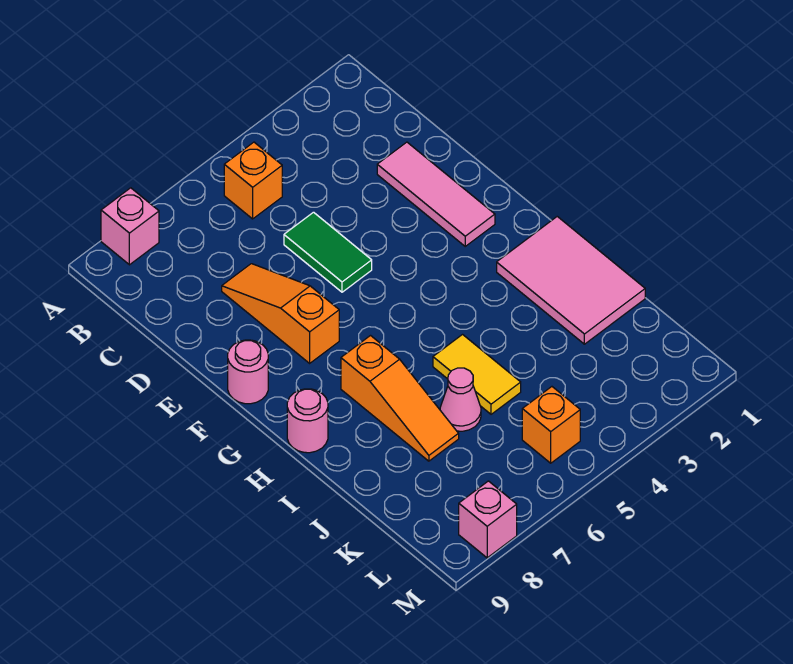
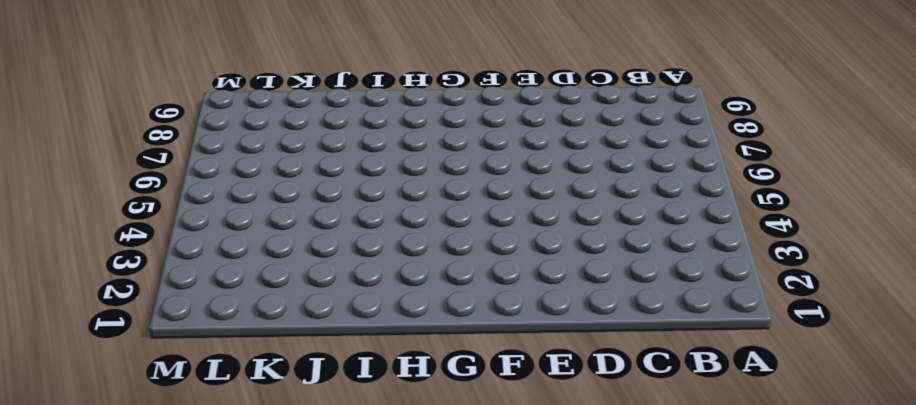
none -> pink brick A8 level 1
none -> orange brick B5 level 1
none -> pink tile D2:F2 level 1

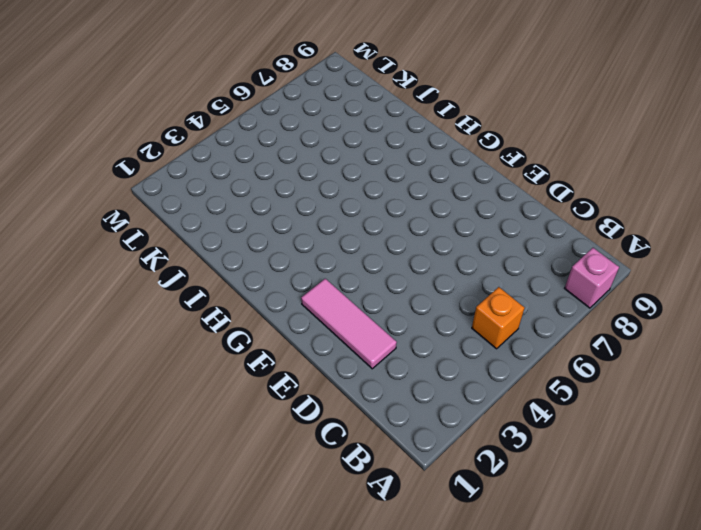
none -> green tile D5:E5 level 1
none -> orange slope D7:F7 level 1 top F
none -> pink round brick F9 level 1

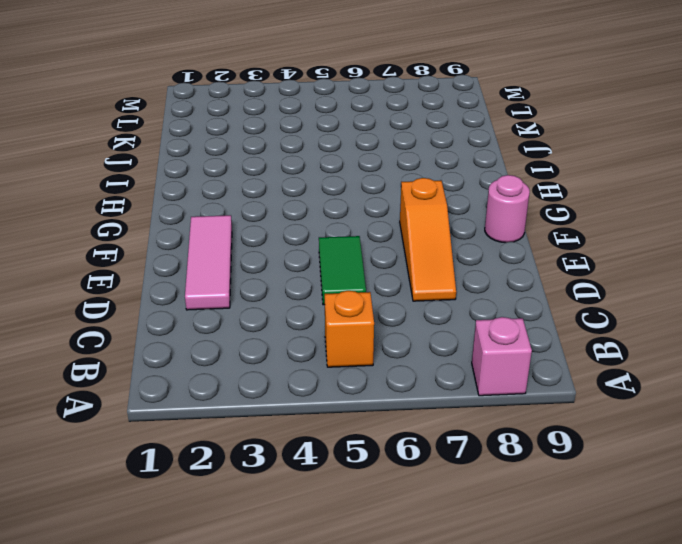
none -> pink tile H1:J2 level 1
none -> orange slope H7:J7 level 1 top H
none -> pink round brick H9 level 1

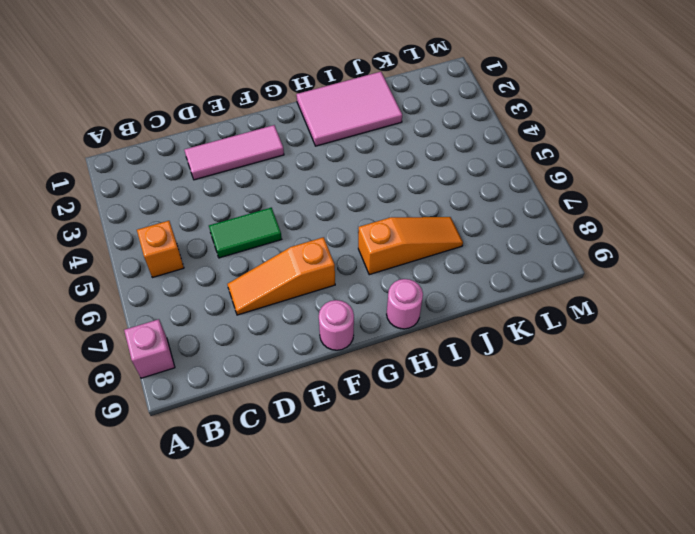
none -> yellow tile I5:J5 level 1
none -> pink cone J6 level 1
none -> orange brick L5 level 1

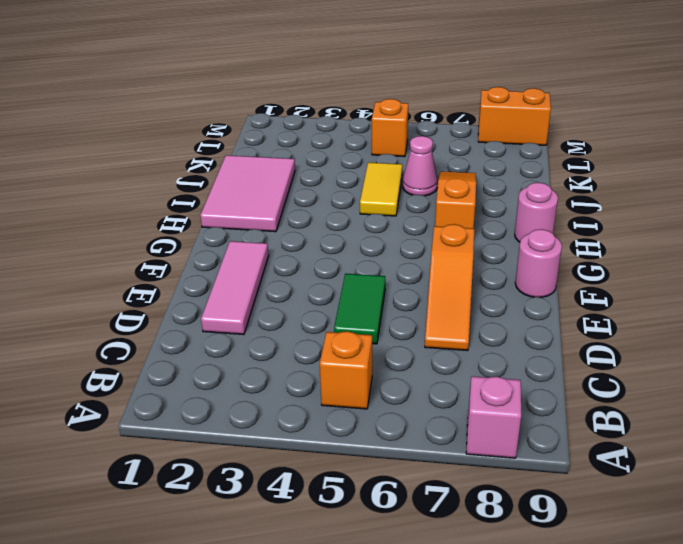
orange brick M8:M9 level 1 -> pink brick M8 level 1

